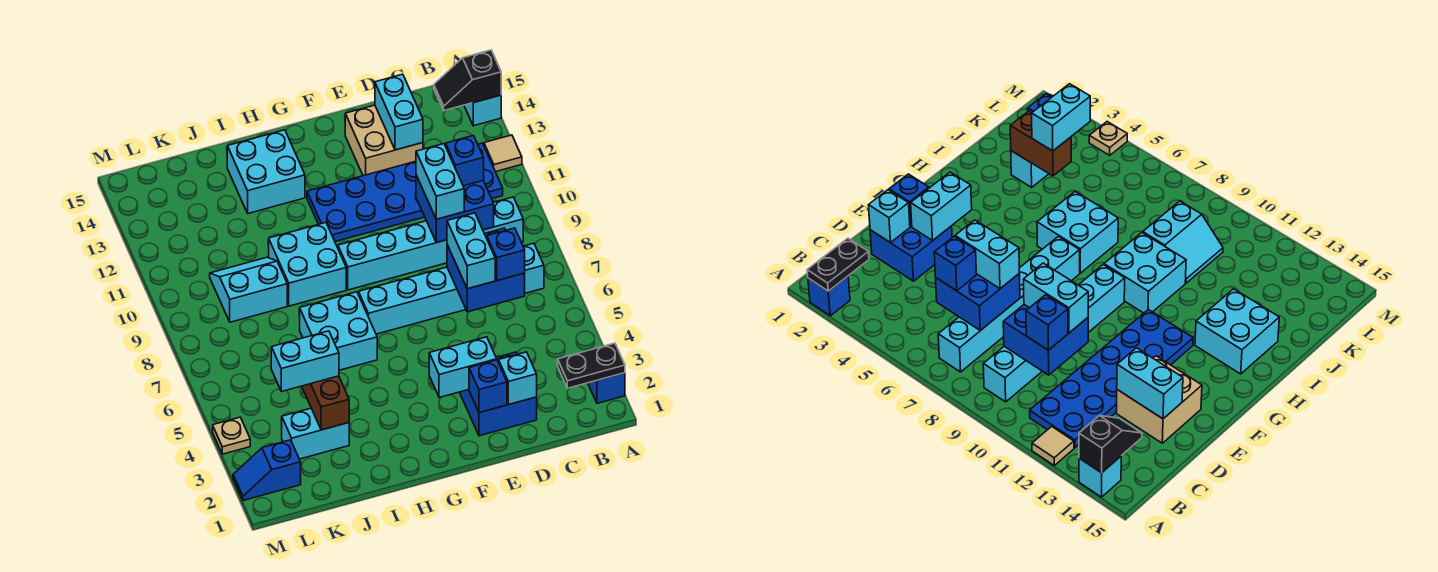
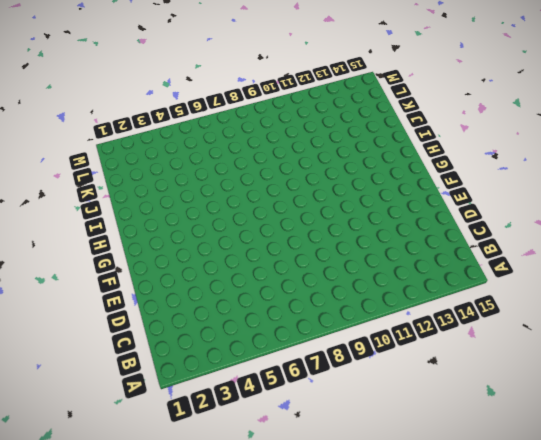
none -> blue brick A2 level 1
none -> tan tile A12 level 1
none -> cyan brick A14 level 1

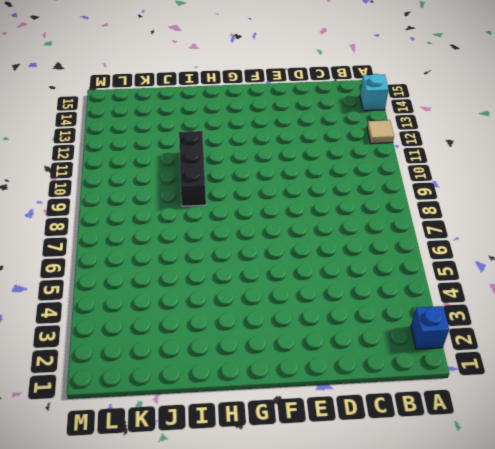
black brick I9:I11 level 1 -> cyan brick H9:I10 level 1
none -> cyan brick B7:G7 level 1
none -> cyan brick B9:G9 level 1
none -> blue plate B11:G12 level 1

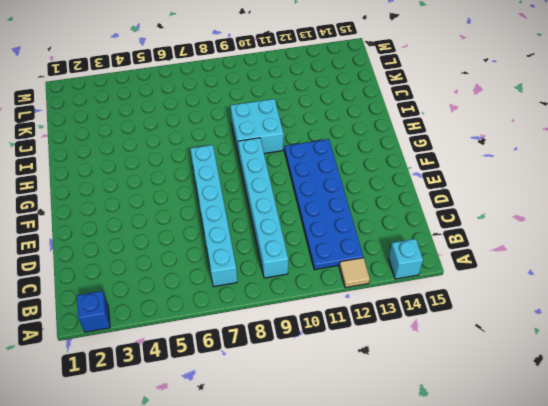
none -> blue brick D2:E3 level 1
none -> tan brick D13:E14 level 1
none -> cyan brick H6:I7 level 1

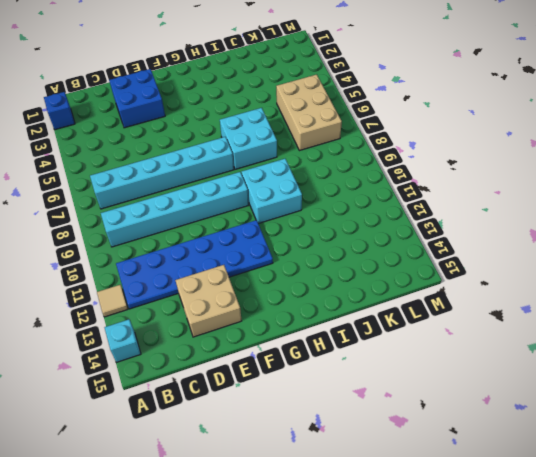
tan brick K5:L7 level 1 -> none
none -> cyan brick H13:I14 level 1
none -> cyan brick J3:K3 level 1
none -> cyan slope J9:K10 level 1 top 9

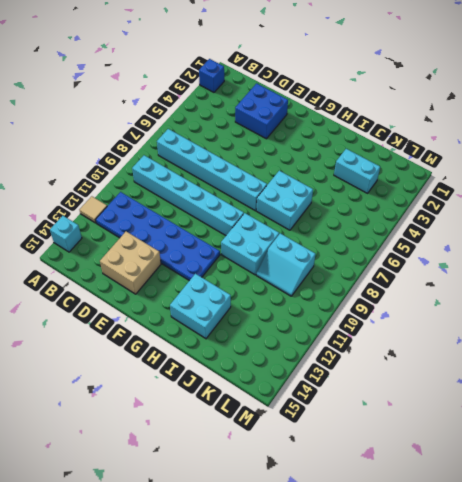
none -> blue slope L2:M2 level 1 top L
none -> tan plate M4 level 1
none -> black plate A2:B2 level 2

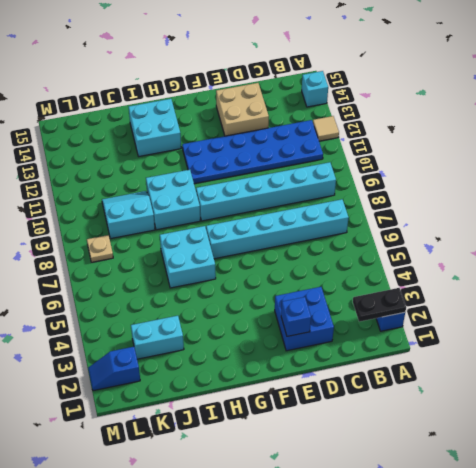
tan plate L8 level 1 -> tan plate M4 level 1
none -> black slope A14:B14 level 2 top A
none -> blue brick C6:D7 level 2
none -> blue brick C9:D10 level 2

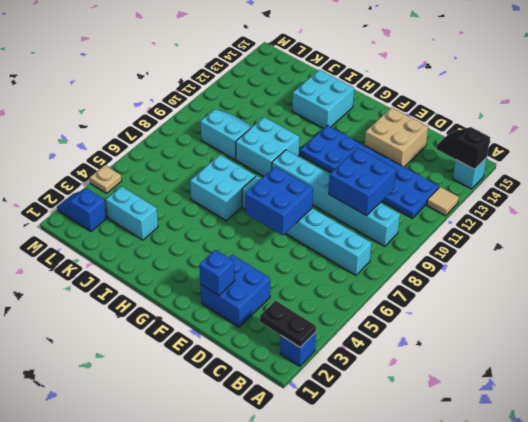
blue brick E6:F7 level 2 -> blue brick C6:D7 level 2
none -> cyan brick D2 level 2
none -> cyan brick D13:D14 level 2
none -> cyan brick E3:F3 level 2

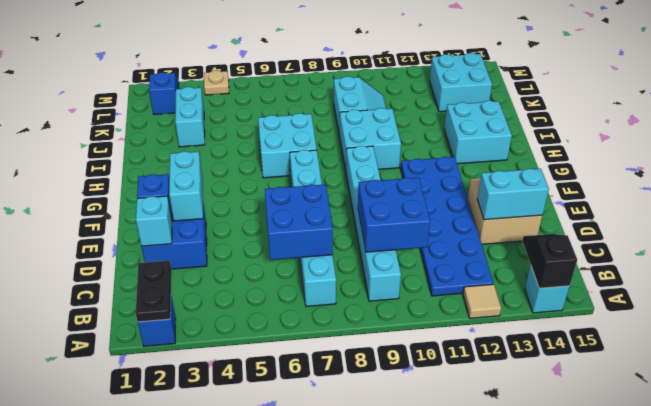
cyan brick K13:L14 level 1 -> none
none -> brown brick J3:J4 level 2
none -> blue brick C6 level 3
none -> blue brick C10 level 3

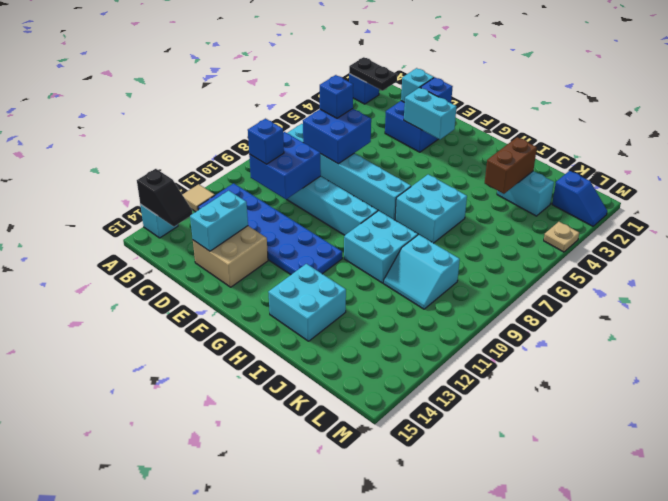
none -> cyan brick D6:D7 level 3
none -> cyan brick D9:D10 level 3
none -> cyan brick J4:K4 level 3

